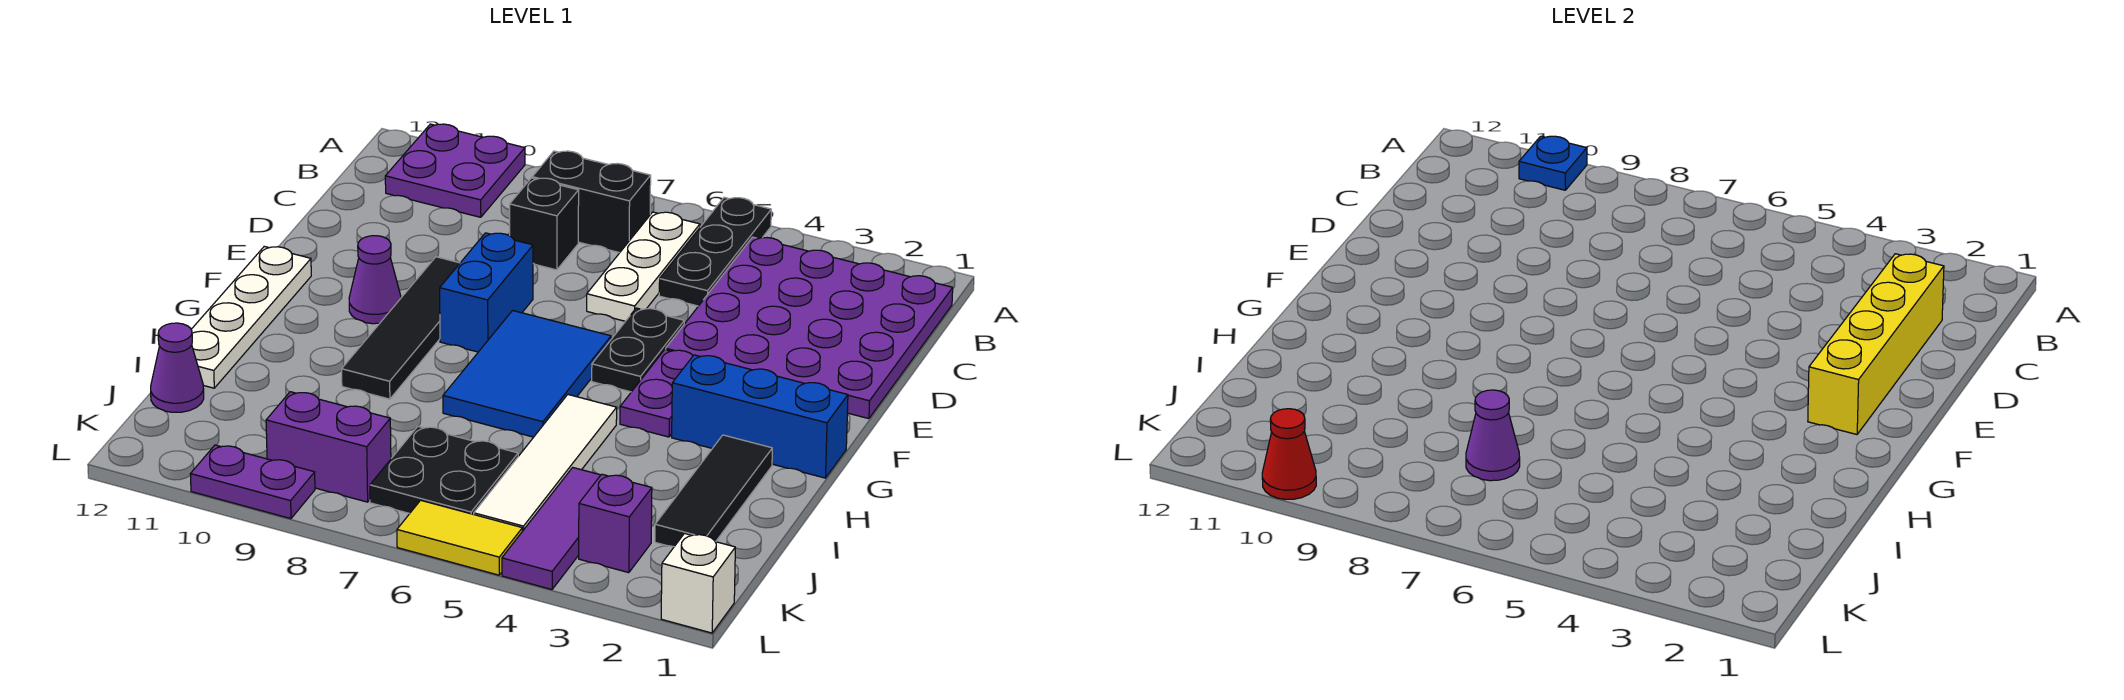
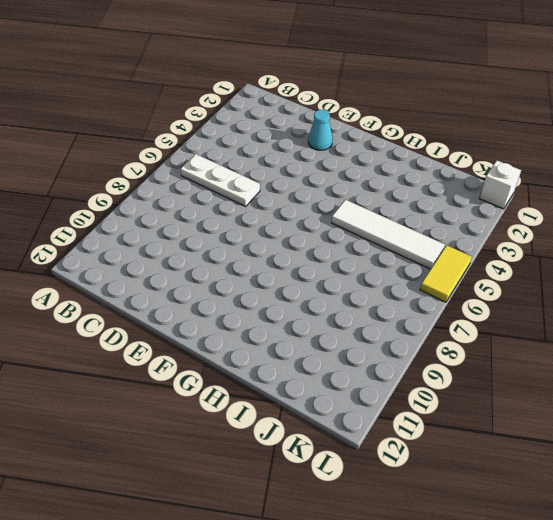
cyan cone E2 level 1 -> purple plate B1:E4 level 1
none -> black plate A5:C5 level 1
none -> purple plate A10:B11 level 1
none -> black brick B7:B8 level 1

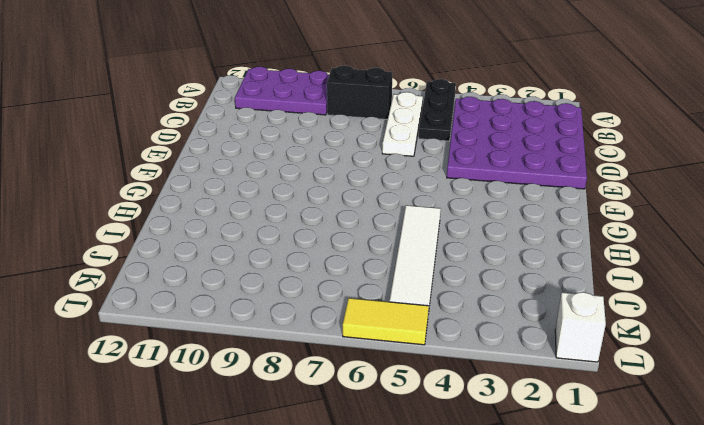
purple plate A9:B11 level 1 -> purple plate A10:B11 level 1
none -> black brick C8 level 1
none -> black plate E5:F5 level 1
none -> blue brick E8:F8 level 1

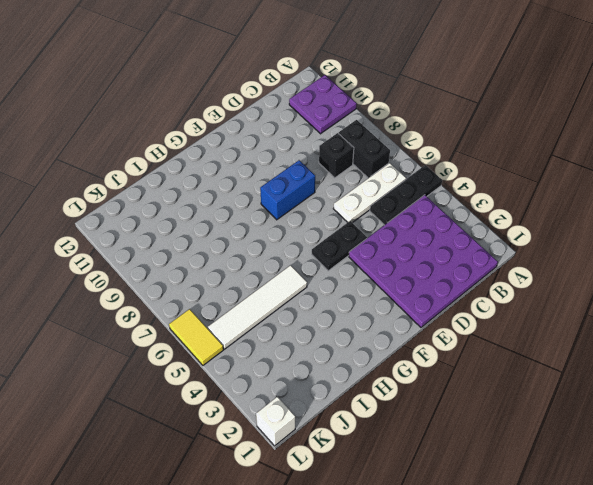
none -> black tile E9:H9 level 1
none -> purple plate F4:G4 level 1
none -> blue tile F6:H7 level 1

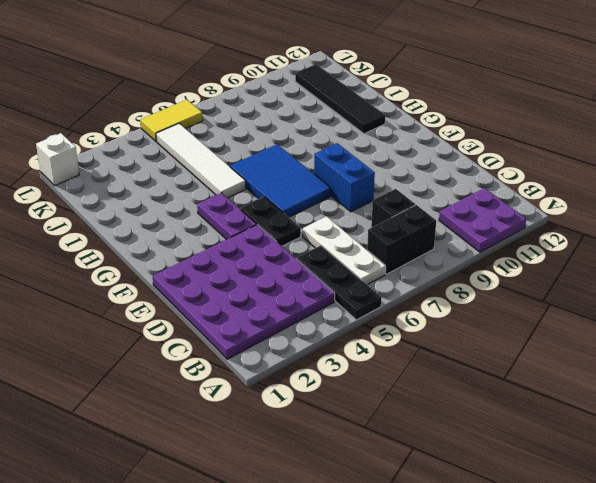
black tile H11:K11 level 1 -> black tile E9:H9 level 1
none -> purple cone F10 level 1
none -> white plate F12:I12 level 1
none -> blue brick G1:G3 level 1

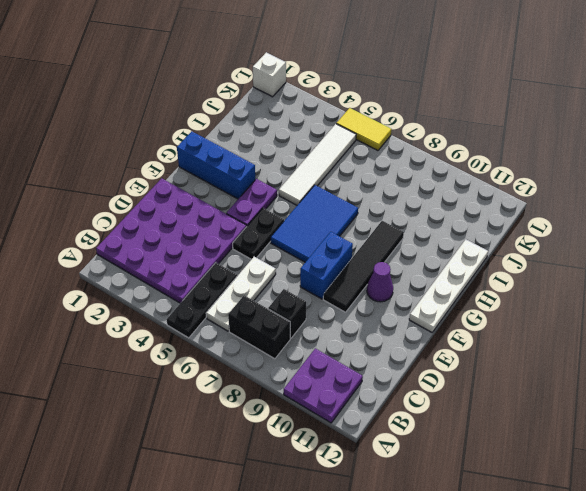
none -> black tile H2:J2 level 1
none -> purple tile J4:L4 level 1
none -> black plate J6:K7 level 1

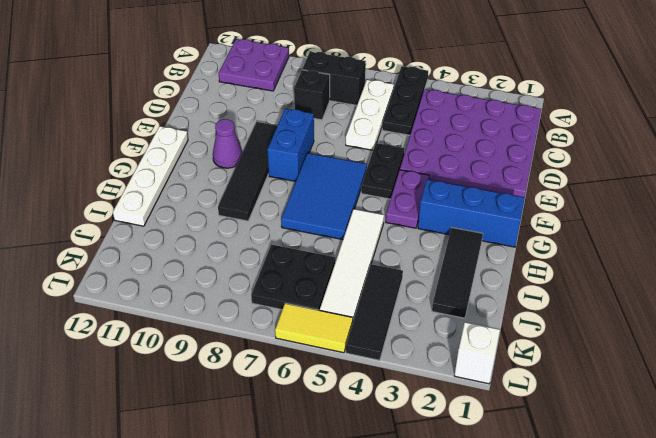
black tile J4:L4 level 1 -> purple tile J4:L4 level 1
none -> purple cone J12 level 1
none -> purple brick K3 level 1
none -> purple brick K8:K9 level 1

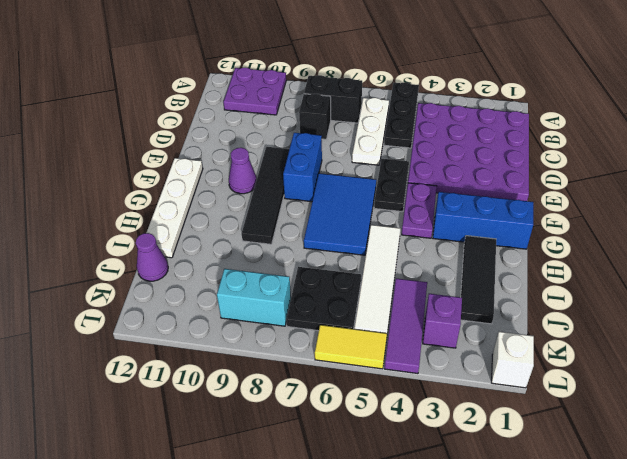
cyan brick K8:K9 level 1 -> purple brick K8:K9 level 1
none -> purple plate L9:L10 level 1
none -> blue plate A10 level 2
none -> yellow brick C2:F2 level 2

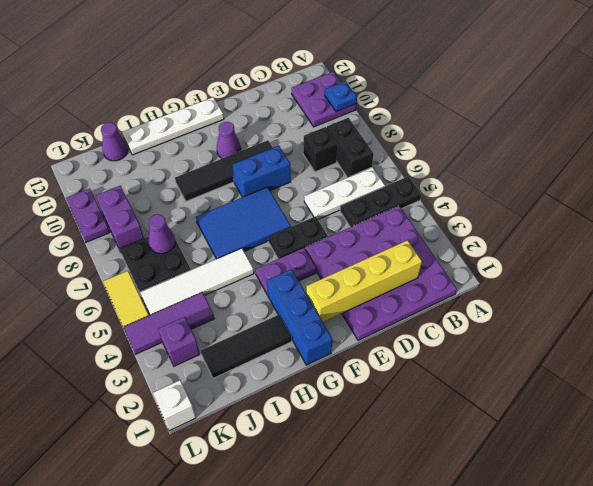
none -> red cone L10 level 2

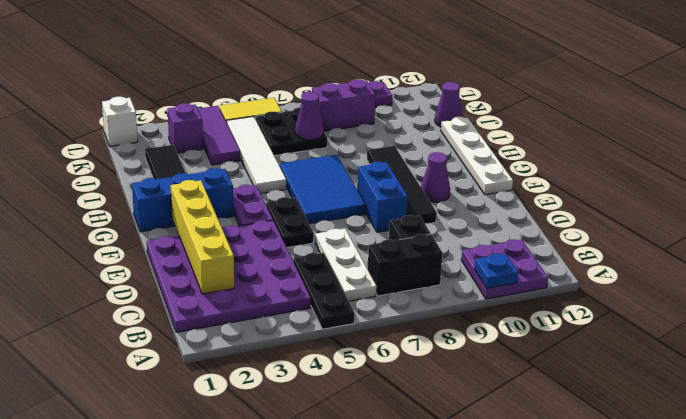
none -> red cone L10 level 2

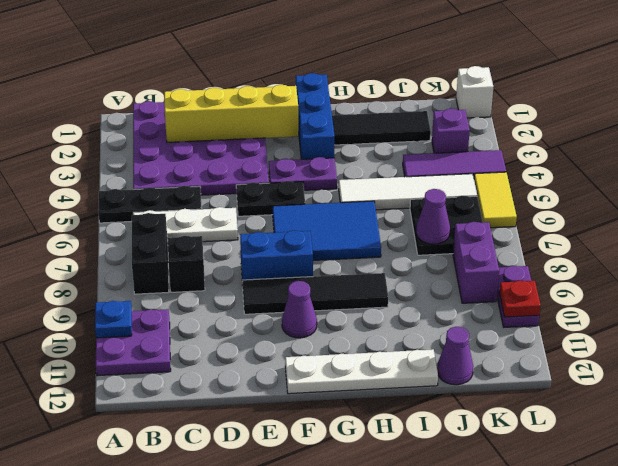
red plate L10 level 2 -> red cone L10 level 2

